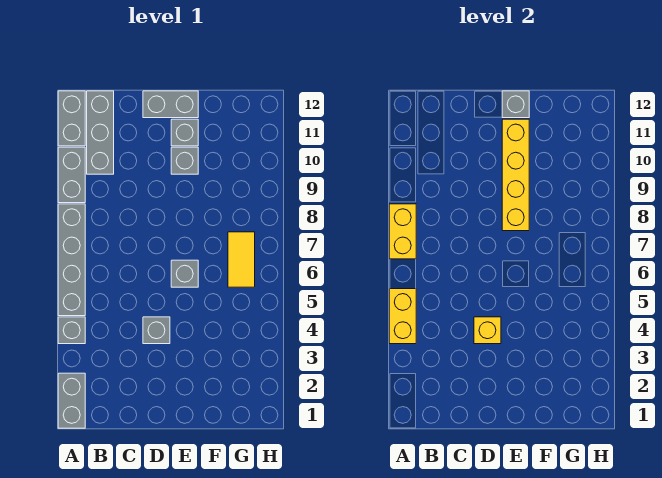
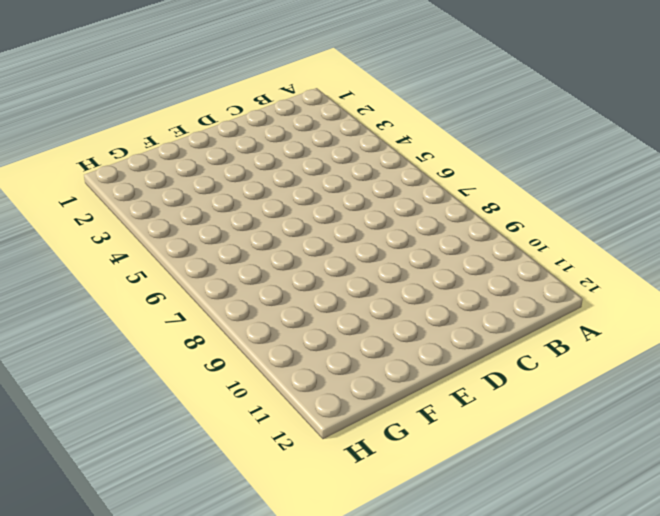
none -> grey brick A1:A2 level 1
none -> grey brick A4 level 1
none -> grey brick A5:A8 level 1

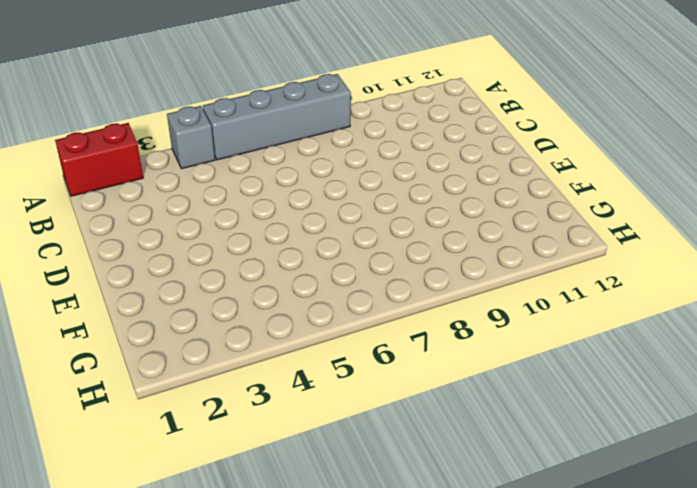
red brick A1:A2 level 1 -> grey brick A1:A2 level 1
none -> grey brick A9:A10 level 1
none -> grey brick A11:A12 level 1
none -> grey brick B10:B12 level 1

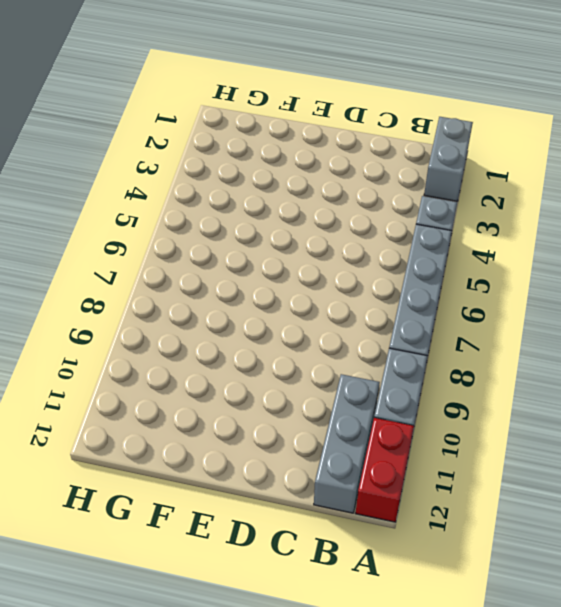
red brick A11:A12 level 1 -> grey brick A11:A12 level 1
none -> grey brick D4 level 1
none -> grey brick D12:E12 level 1
none -> grey brick E6 level 1

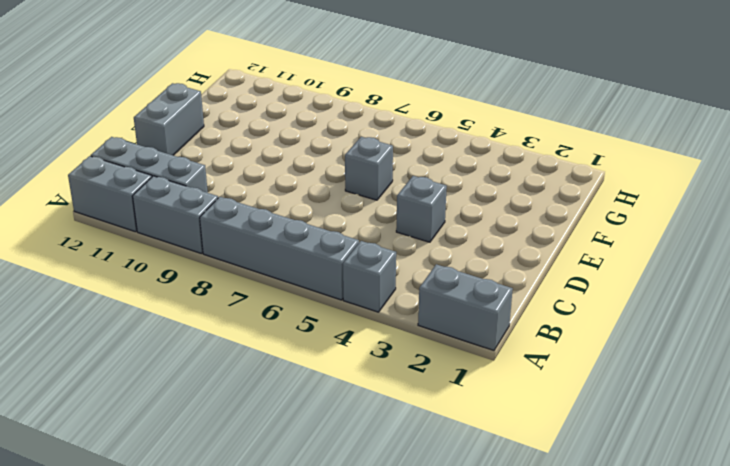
none -> grey brick E10 level 1
none -> grey brick E11 level 1
none -> yellow tile G6:G7 level 1

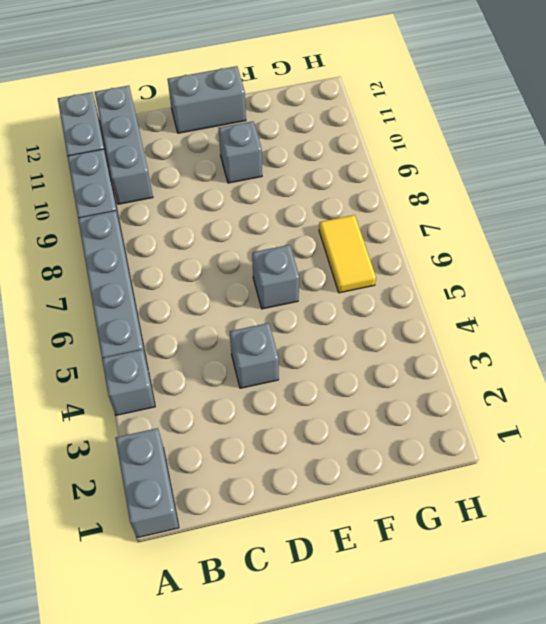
none -> grey brick E11 level 1
none -> yellow brick A4:A5 level 2
none -> yellow brick A7:A8 level 2

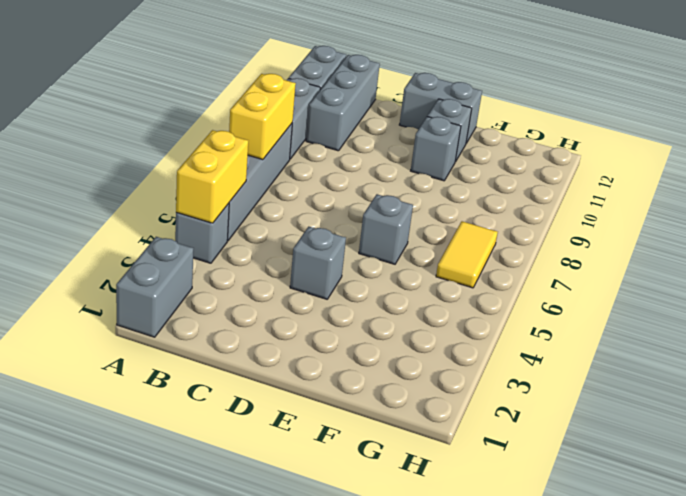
none -> yellow brick D4 level 2
none -> yellow brick E8:E11 level 2
none -> grey brick E12 level 2

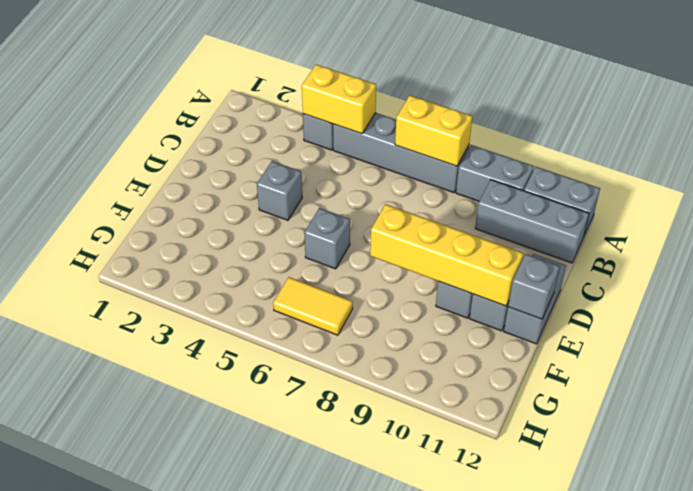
none -> grey brick A1:A2 level 1
none -> yellow brick D4 level 2

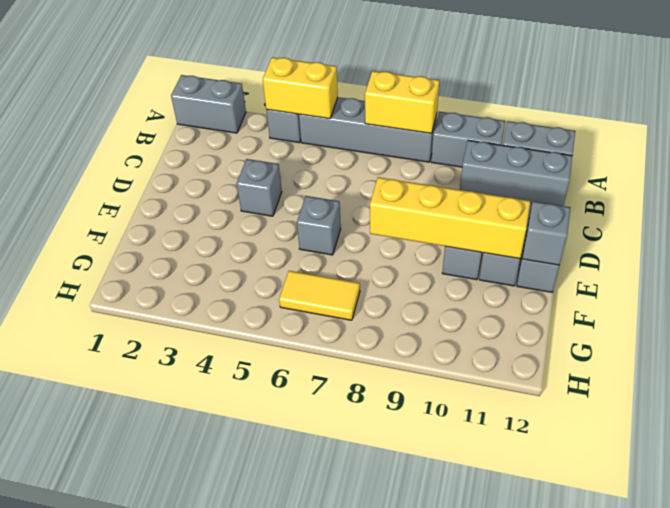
none -> yellow brick D4 level 2

